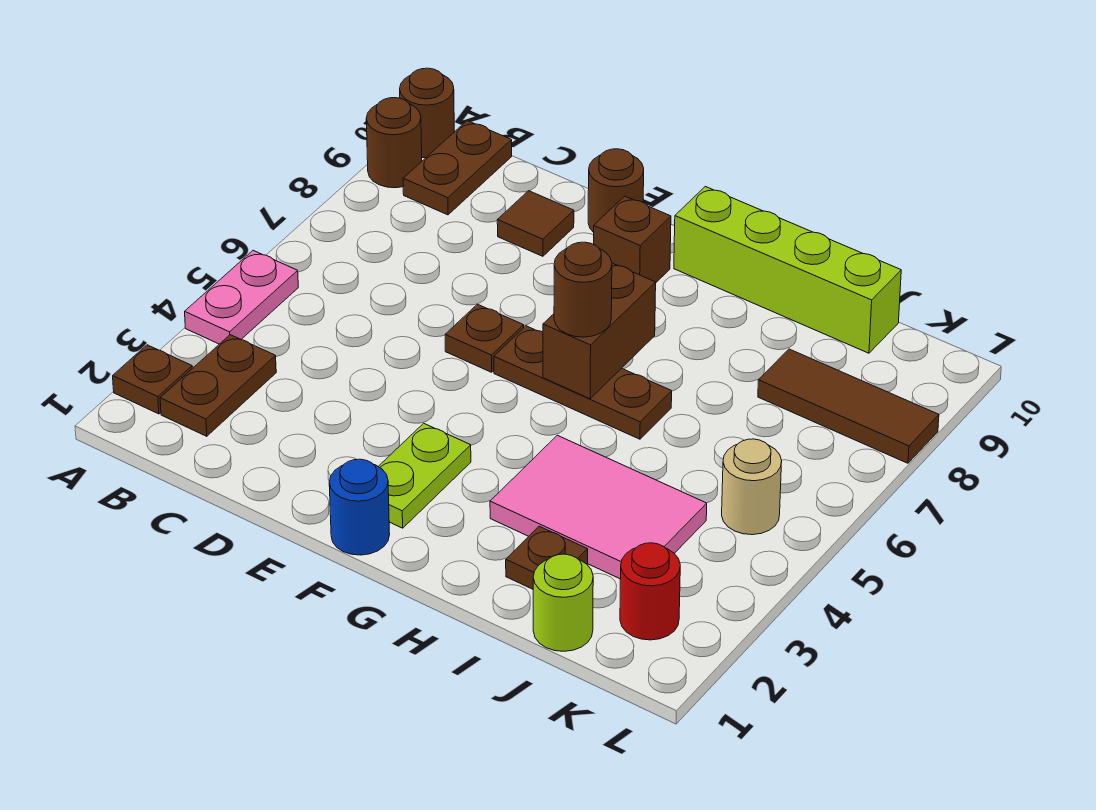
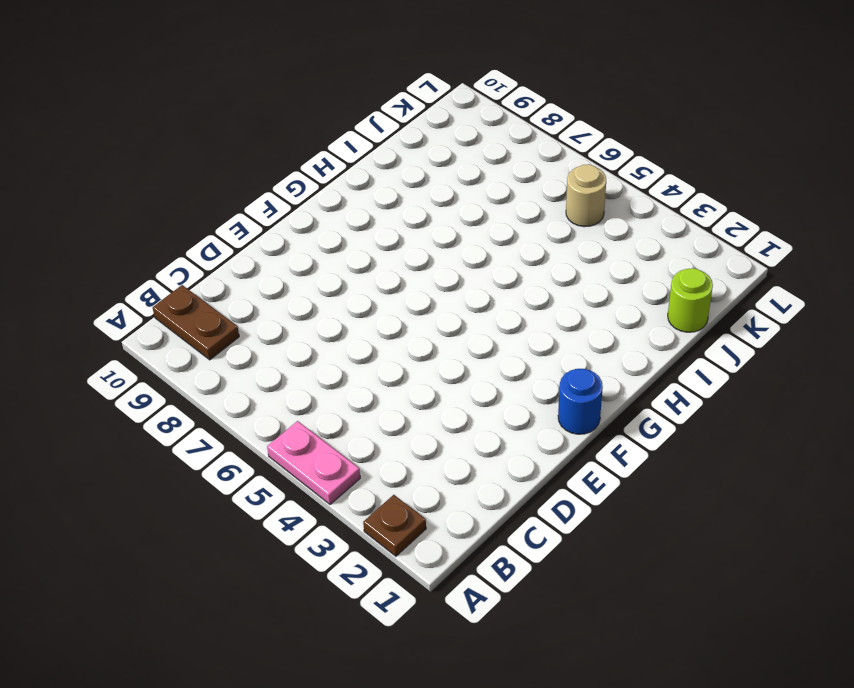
none -> brown round brick A9 level 1
none -> brown round brick A10 level 1
none -> brown plate B2:B3 level 1

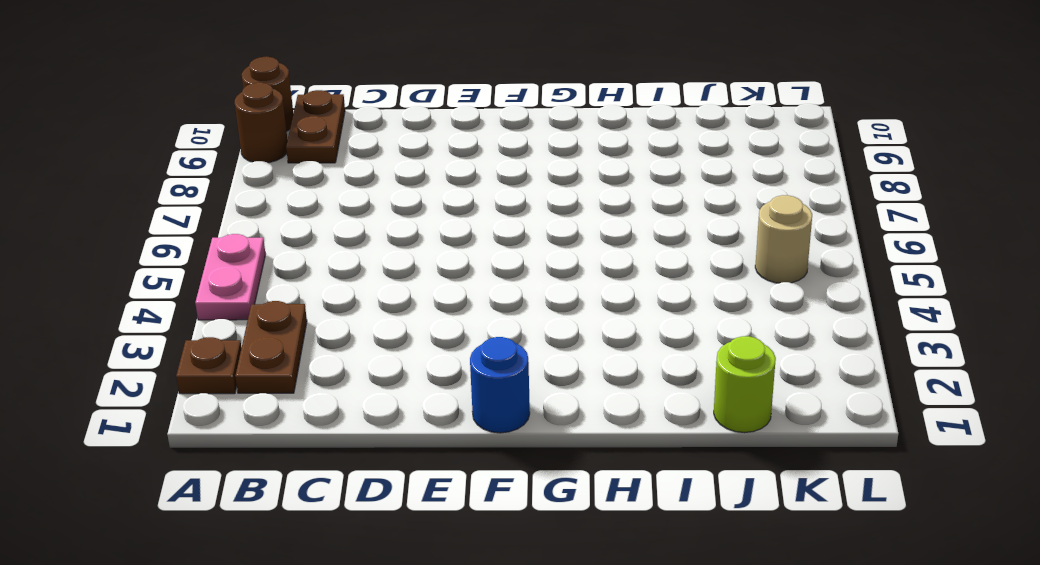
none -> brown tile D9 level 1
none -> brown plate E6 level 1
none -> brown round brick E10 level 1

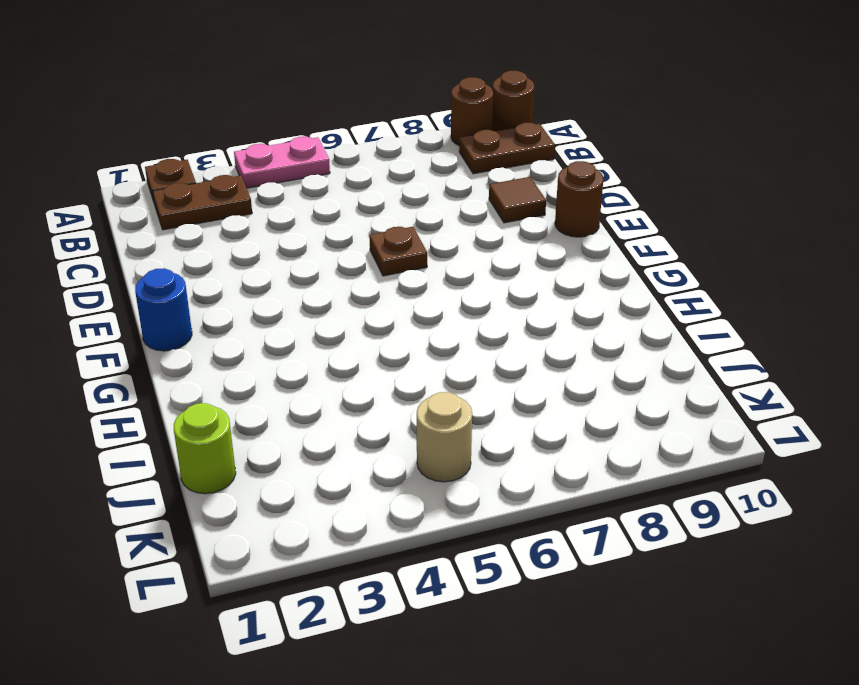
none -> lime plate F2:F3 level 1
none -> brown plate F6:H6 level 1
none -> brown brick F9 level 1

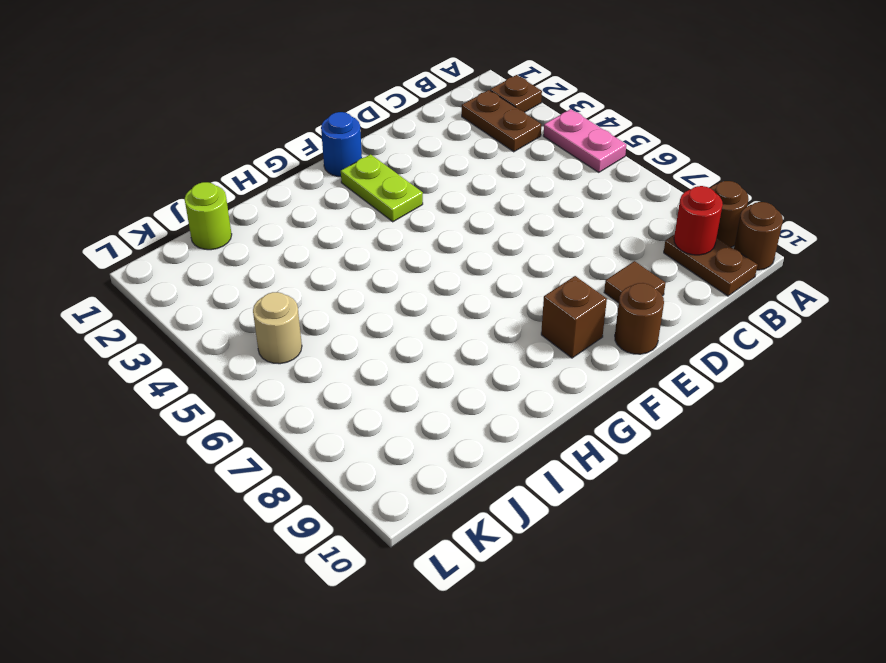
red round brick B9 level 2 -> red round brick K2 level 1
none -> brown plate E6 level 1
none -> brown plate F6:H6 level 1
none -> lime brick G10:J10 level 1

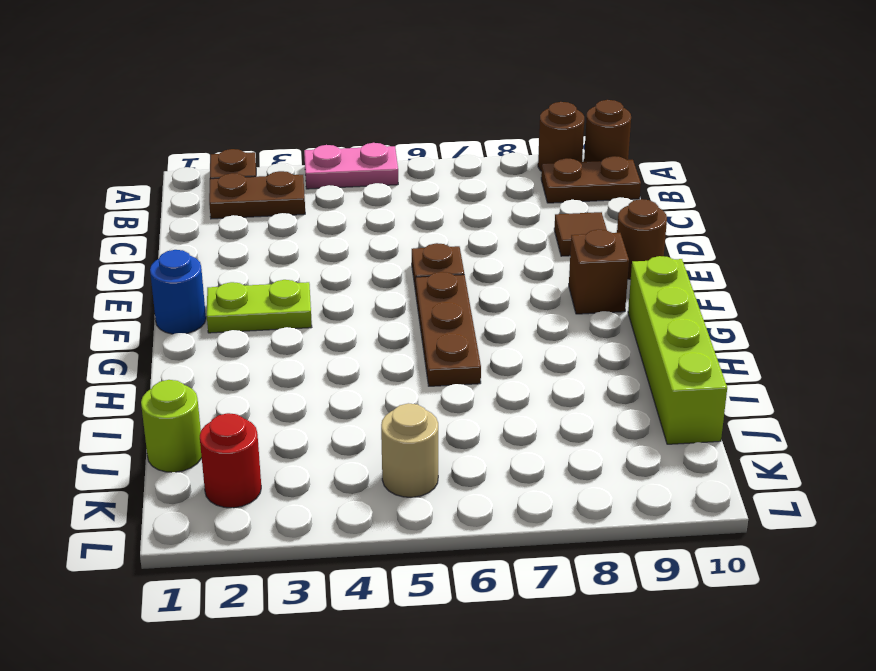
none -> pink tile H3:J4 level 1
none -> brown plate I2 level 1
none -> brown tile J8:L8 level 1

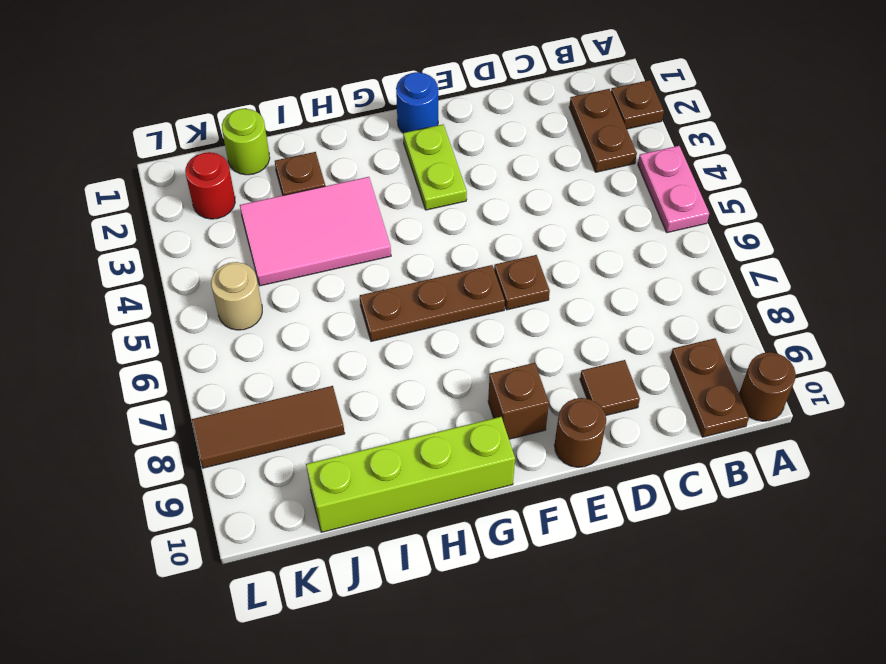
none -> brown round brick A9 level 1
none -> brown brick G6:G7 level 2
none -> brown round brick G6 level 3

